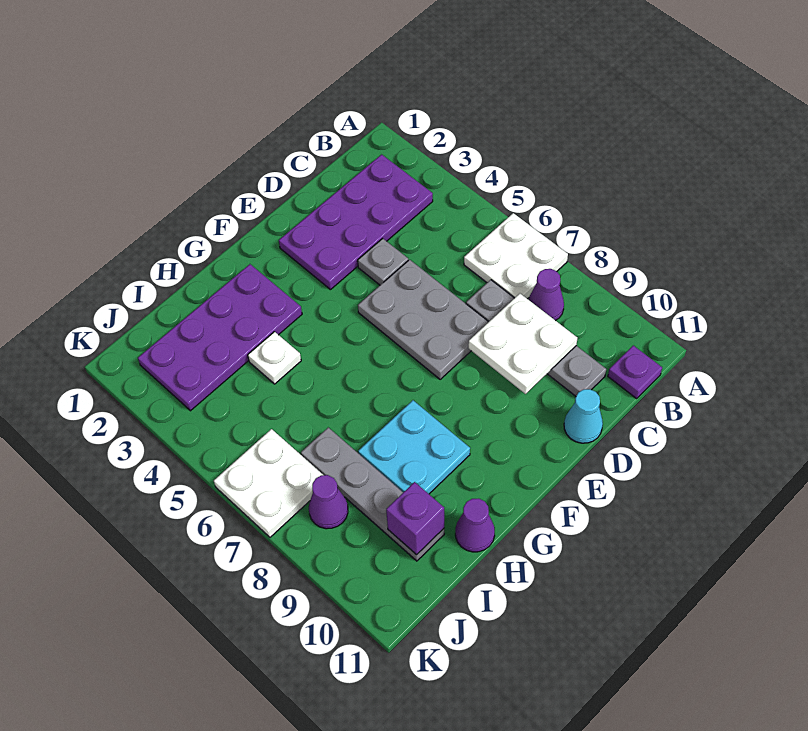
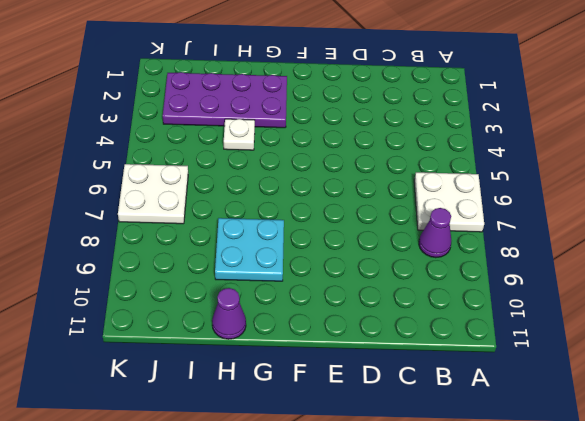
none -> purple plate B2:E3 level 1
none -> purple plate B11 level 1
none -> grey plate C7:C10 level 1

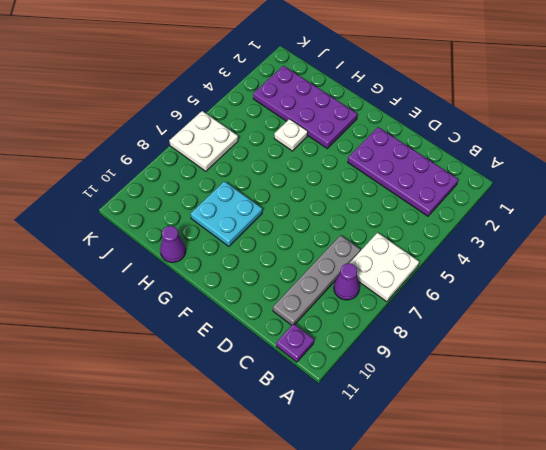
none -> grey plate D4 level 1
none -> grey plate D5:E7 level 1
none -> cyan cone D11 level 1

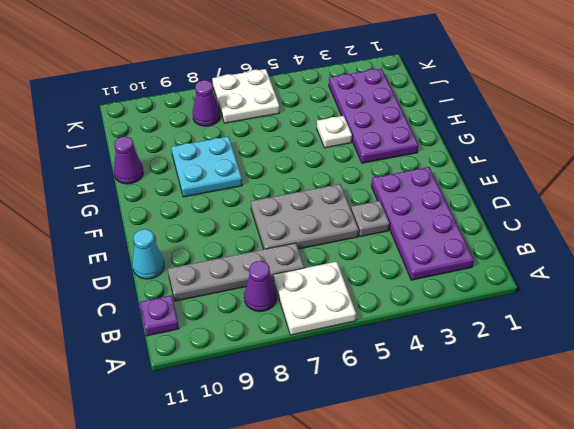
none -> grey plate I7:I10 level 1
none -> white plate C8:D9 level 2
none -> purple brick I10 level 2

